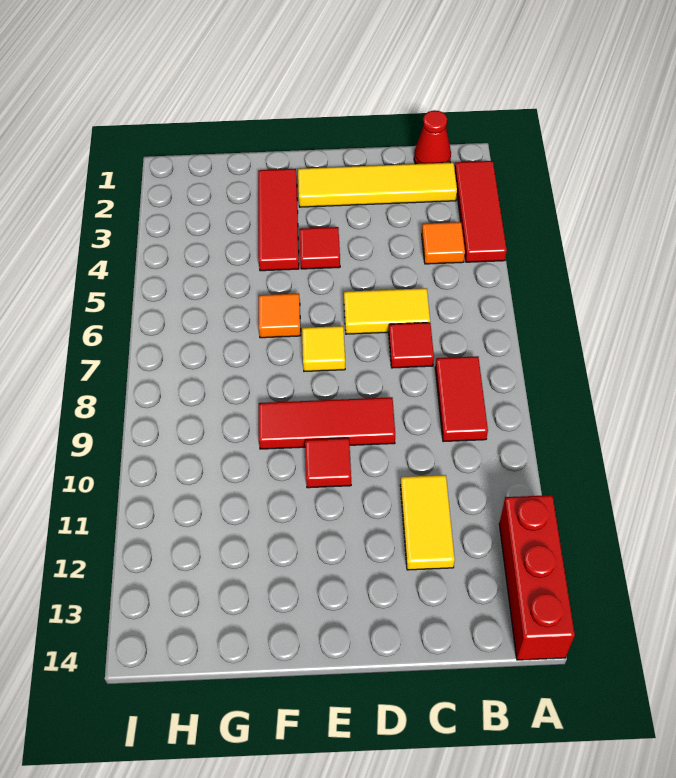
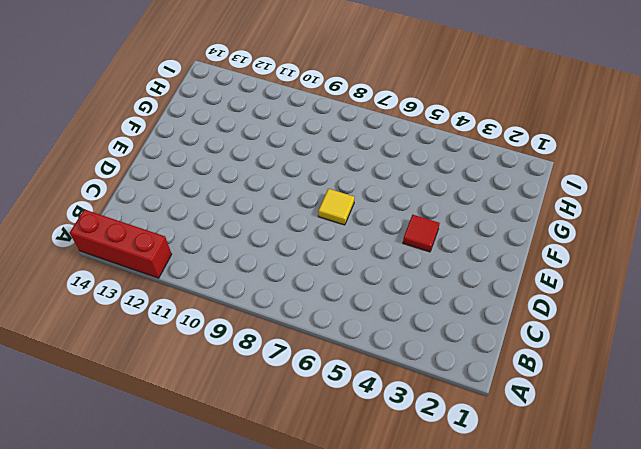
none -> red tile A2:A4 level 1
none -> red cone B1 level 1
none -> yellow tile B2:E2 level 1

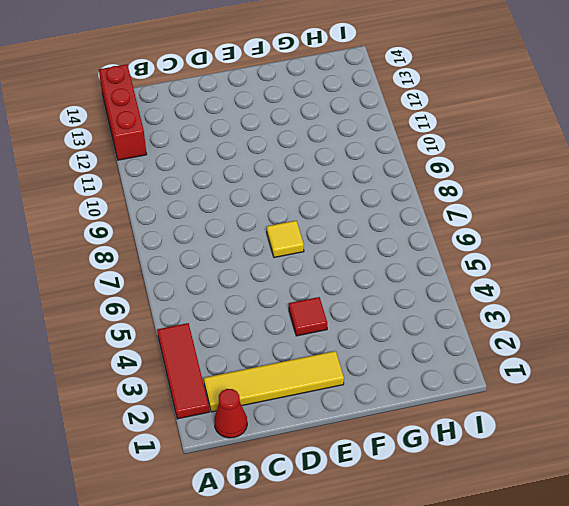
none -> orange tile B4 level 1
none -> red tile B8:B9 level 1
none -> yellow tile C6:D6 level 1

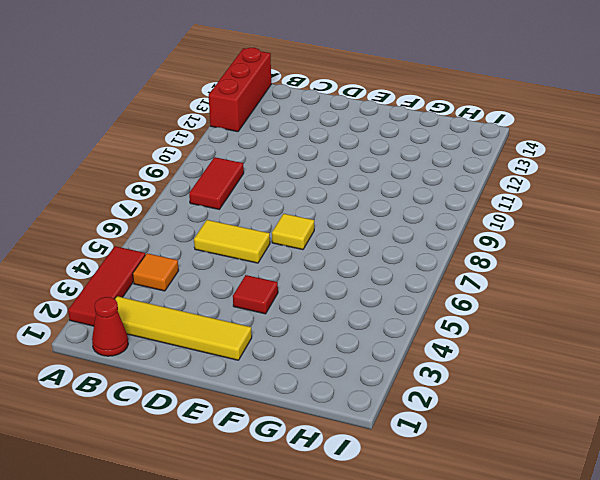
none -> red tile C7 level 1
none -> yellow tile C11:C12 level 1
none -> red tile D9:F9 level 1

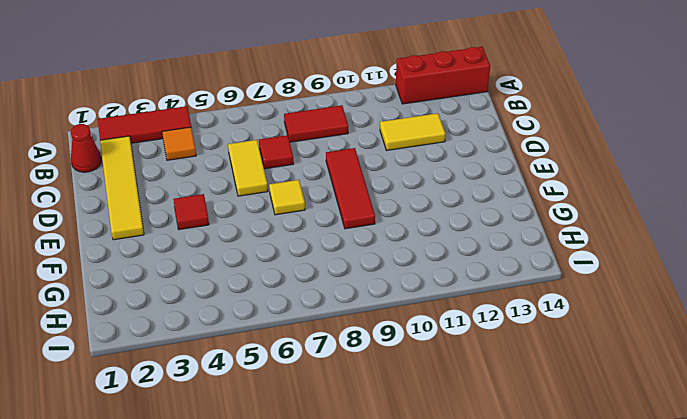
none -> red tile E10 level 1
none -> red tile F2:F4 level 1
none -> orange tile F6 level 1

